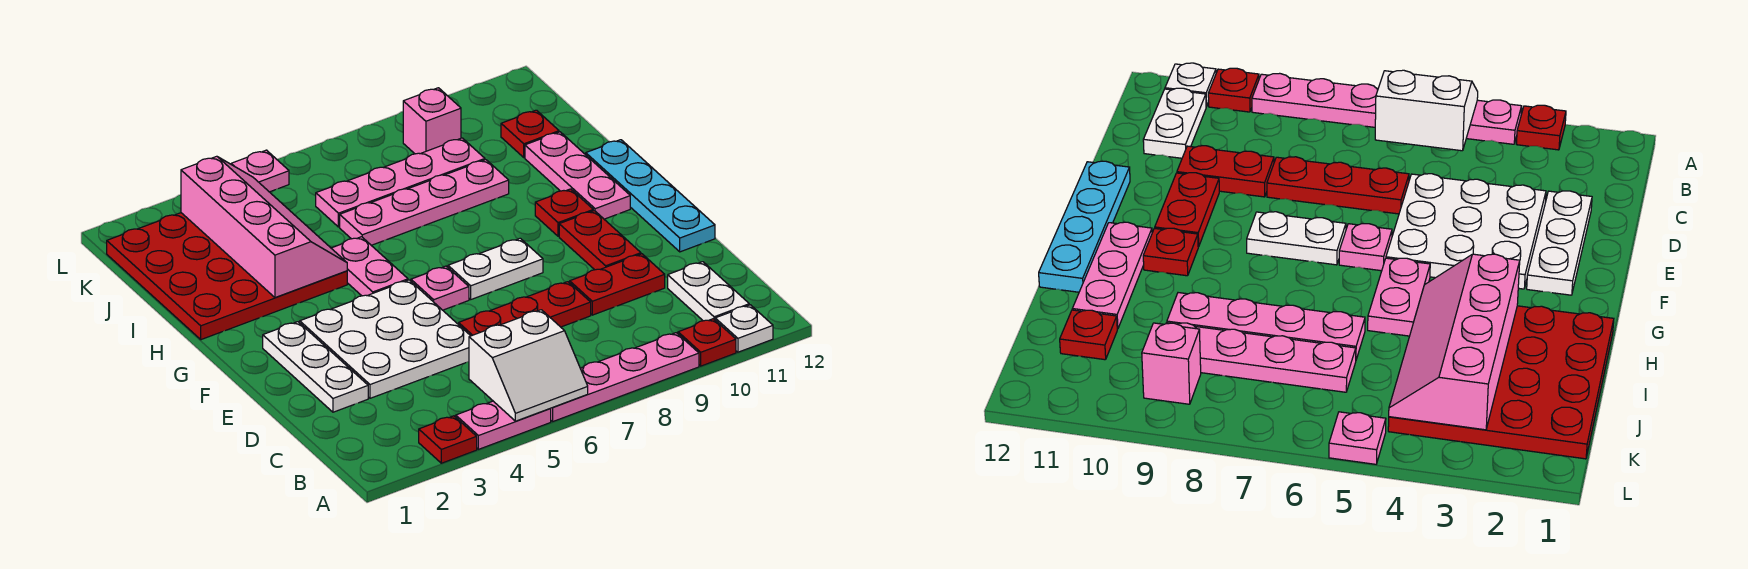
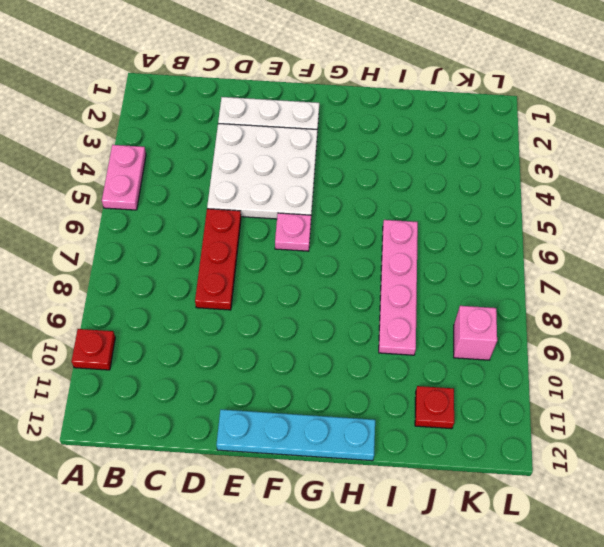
none -> red plate A3 level 1
none -> pink plate A6:A9 level 1
none -> white plate A11 level 1

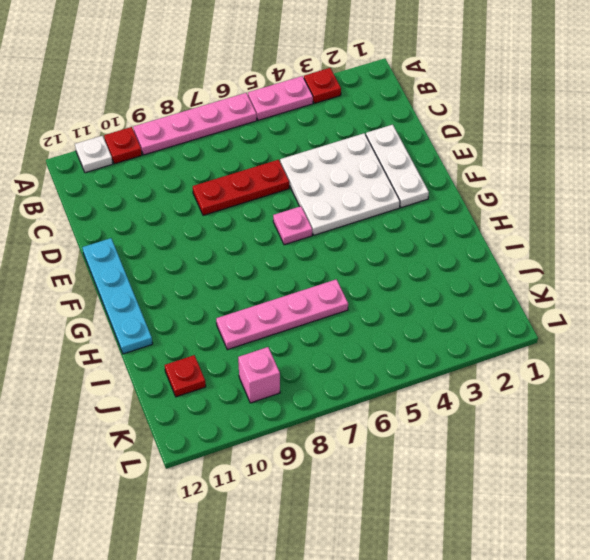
none -> white plate B11:C11 level 1
none -> red plate D9:D10 level 1
none -> red plate E10:F10 level 1

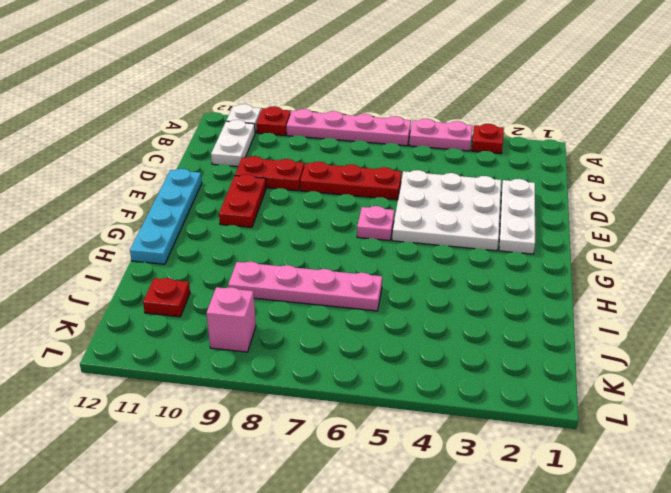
none -> white plate F7:F8 level 1
none -> pink plate G5:H5 level 1
none -> red plate G10 level 1

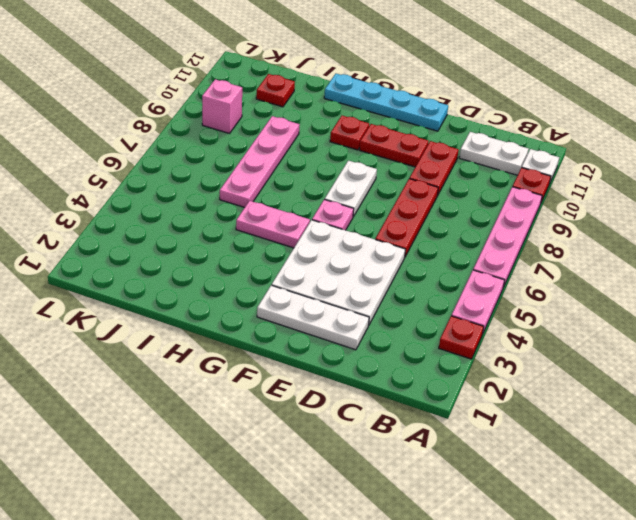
none -> pink plate G11:I11 level 1
none -> red plate H1:K4 level 1
none -> pink plate J6:J9 level 1

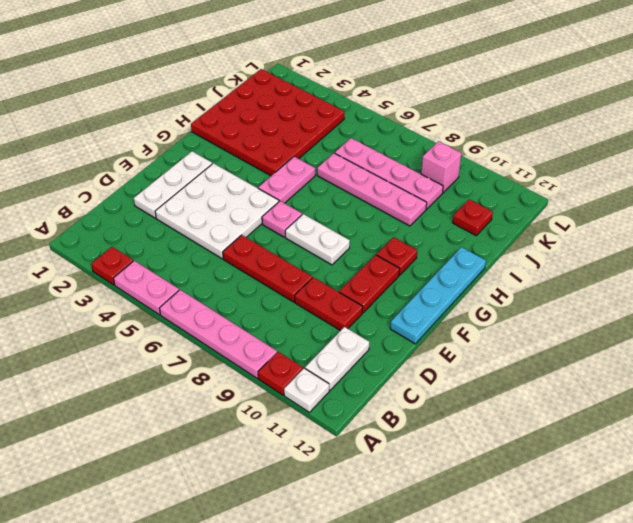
none -> pink plate G11:I11 level 1
none -> pink plate L5 level 1
none -> white slope A5:B6 level 2 top B

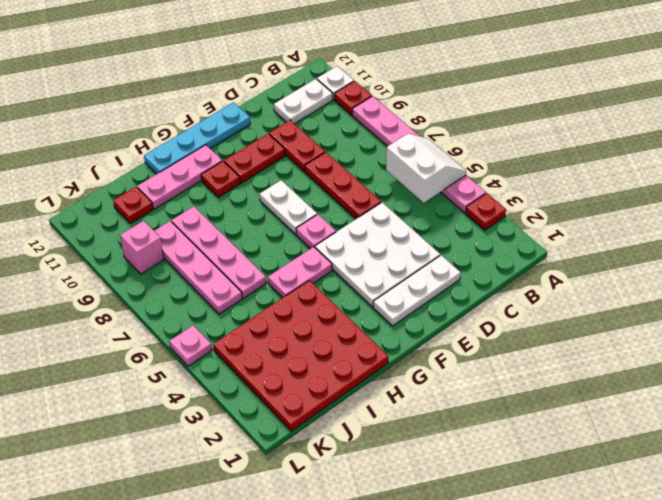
none -> pink slope H3:K4 level 2 top 3

